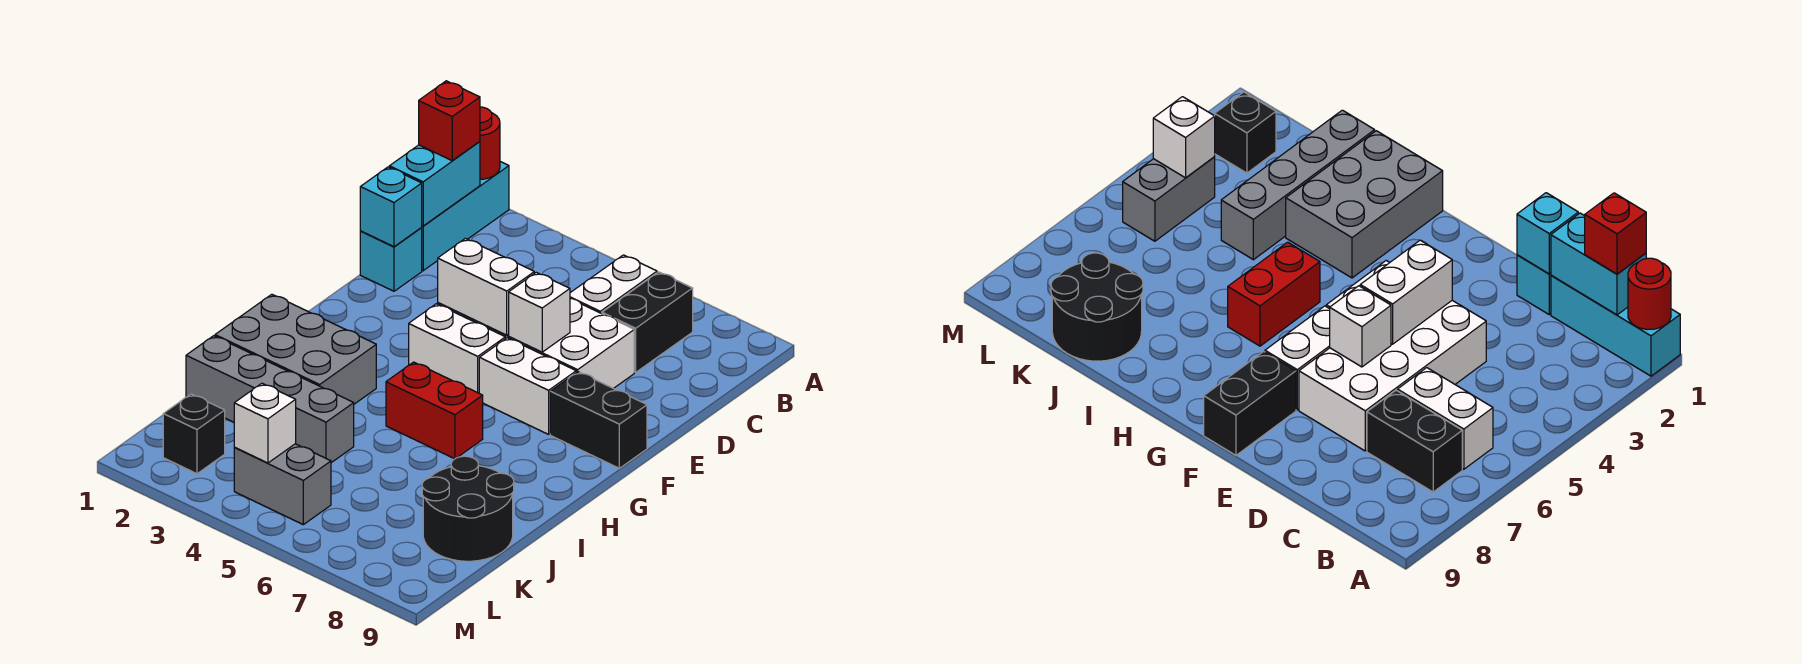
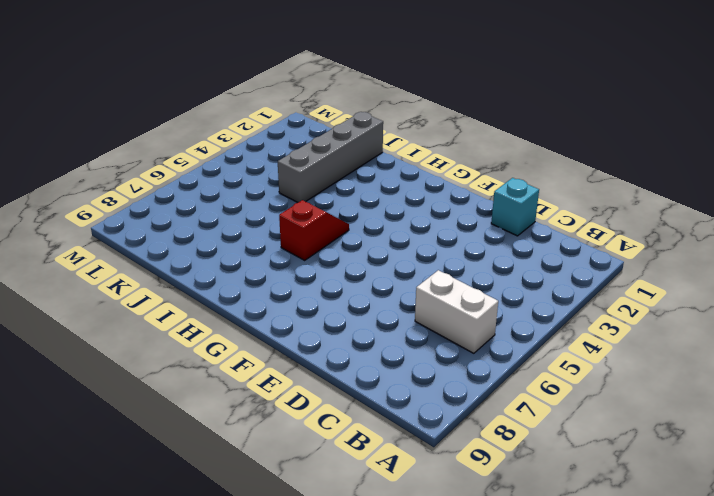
red slope H5:H6 level 1 top 6 -> red brick H5:H6 level 1
none -> cyan brick A1:C1 level 1
none -> black brick B7:C7 level 1
none -> white brick D4:E7 level 1

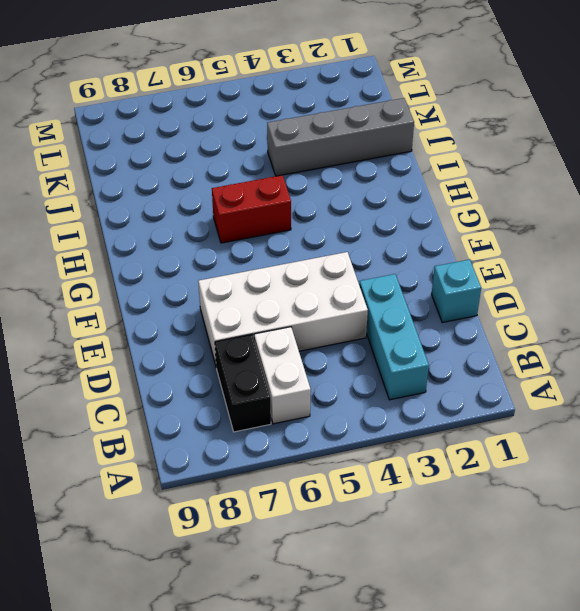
cyan brick B3:D3 level 1 -> cyan brick A1:C1 level 1
none -> white brick F4:F5 level 1
none -> white brick F6:F7 level 1
none -> black brick F8:F9 level 1

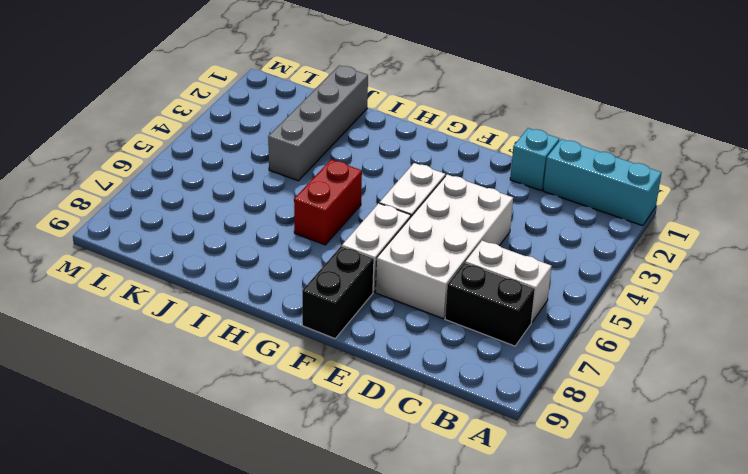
none -> grey brick H1:I3 level 1
none -> black round brick J8:K9 level 1
none -> black brick L2 level 1

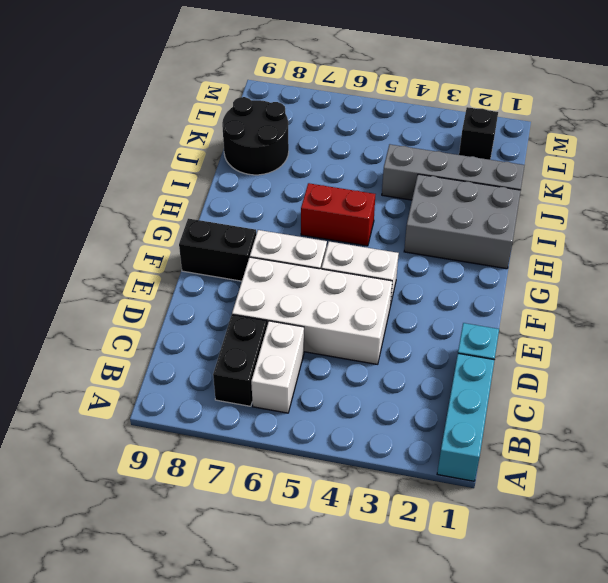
none -> grey brick L4:L5 level 1
none -> red round brick A1 level 2
none -> cyan brick B1:C1 level 2

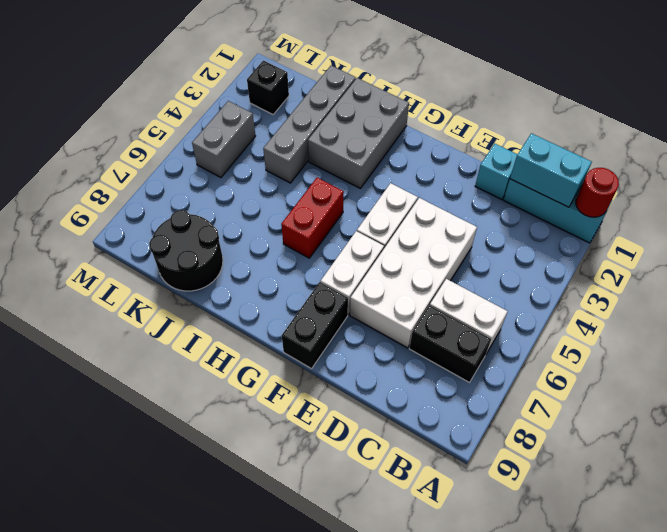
none -> cyan brick D1 level 2
none -> white brick E4:E5 level 2
none -> white brick E6 level 2

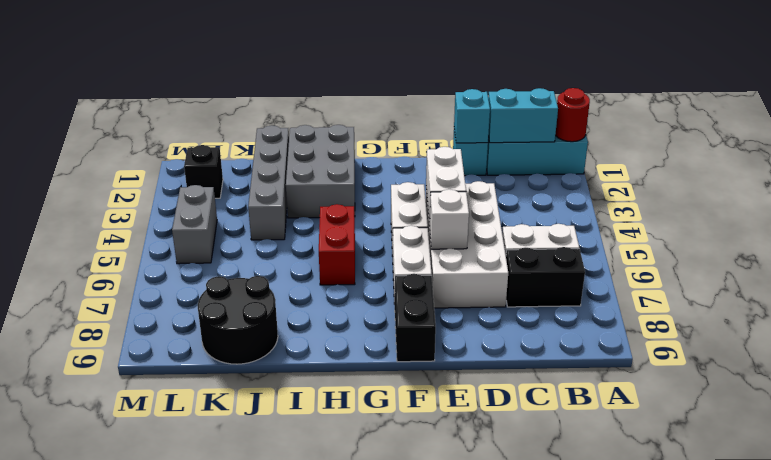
none -> white brick L4 level 2
none -> red brick B1 level 3

